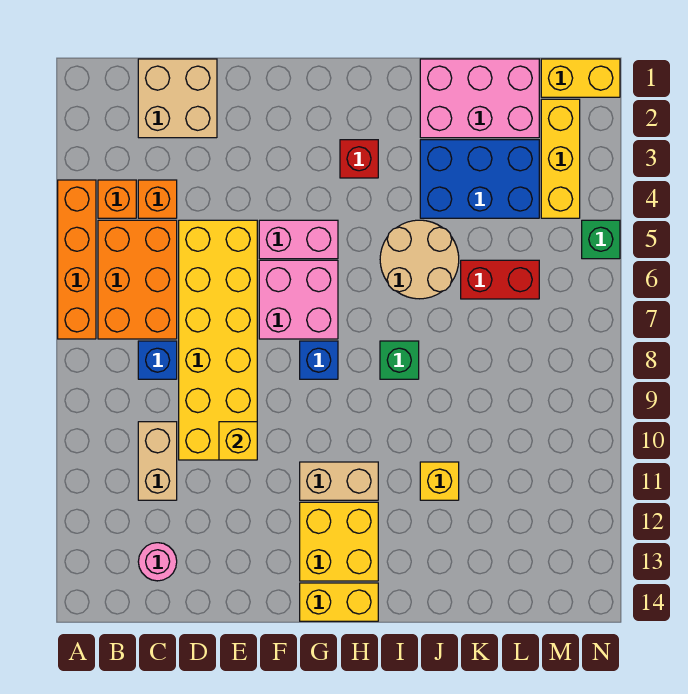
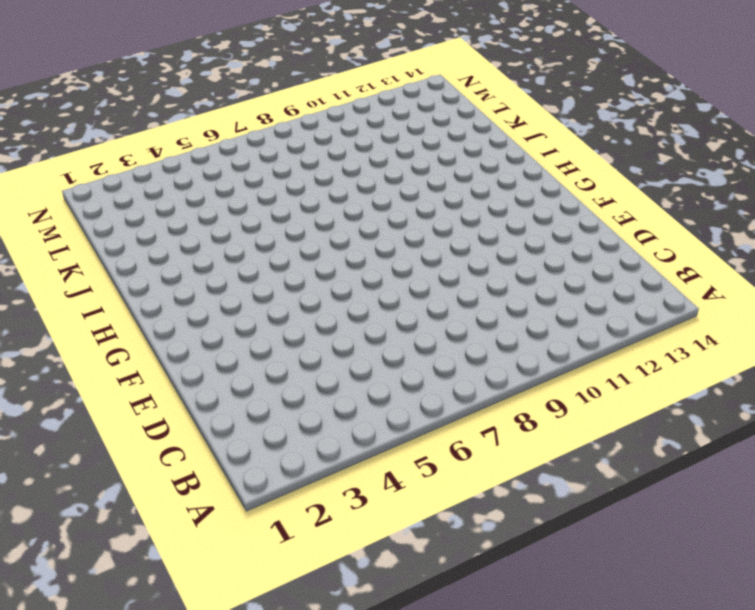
none -> orange brick A4:A7 level 1
none -> orange brick B4 level 1
none -> orange brick B5:C7 level 1

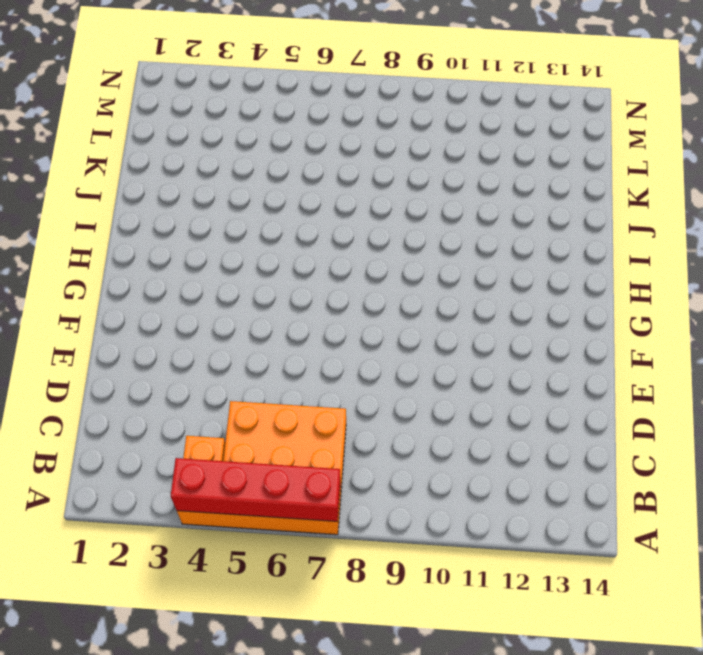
red brick A4:A7 level 2 -> none
none -> tan brick C1:D2 level 1
none -> orange brick C4 level 1
none -> blue brick C8 level 1

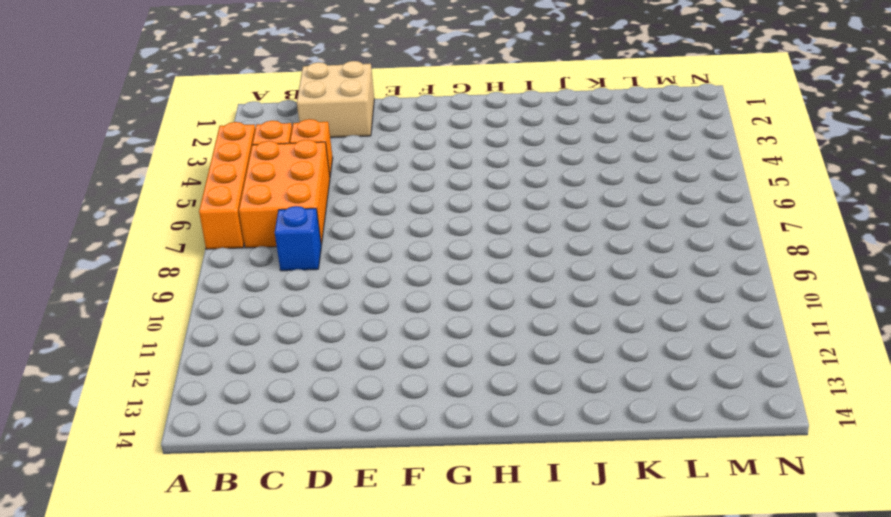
none -> tan brick C10:C11 level 1
none -> pink round brick C13 level 1
none -> yellow brick D5:E10 level 1

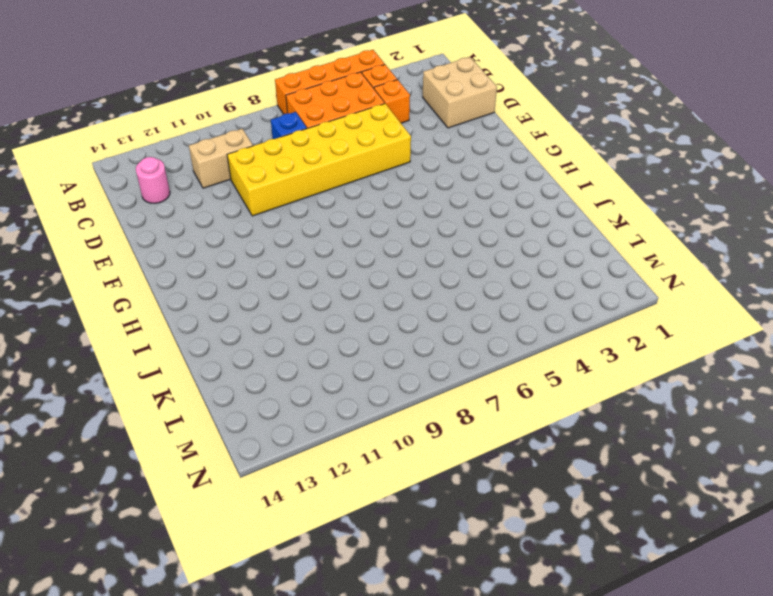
none -> pink brick F5:G5 level 1
none -> pink brick F6:G7 level 1
none -> blue brick G8 level 1

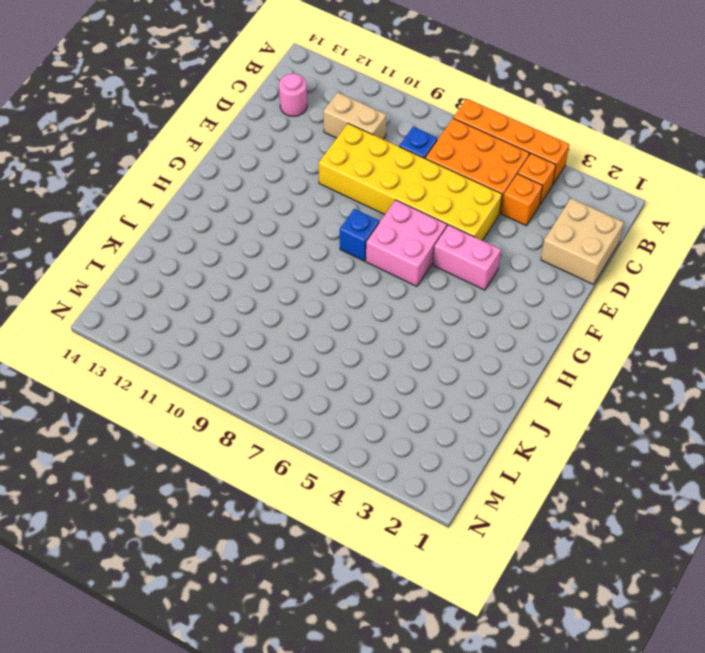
pink brick F4:F5 level 1 -> pink brick F5:G5 level 1
none -> tan brick G11:H11 level 1
none -> yellow brick G12:H13 level 1
none -> yellow brick G14:H14 level 1

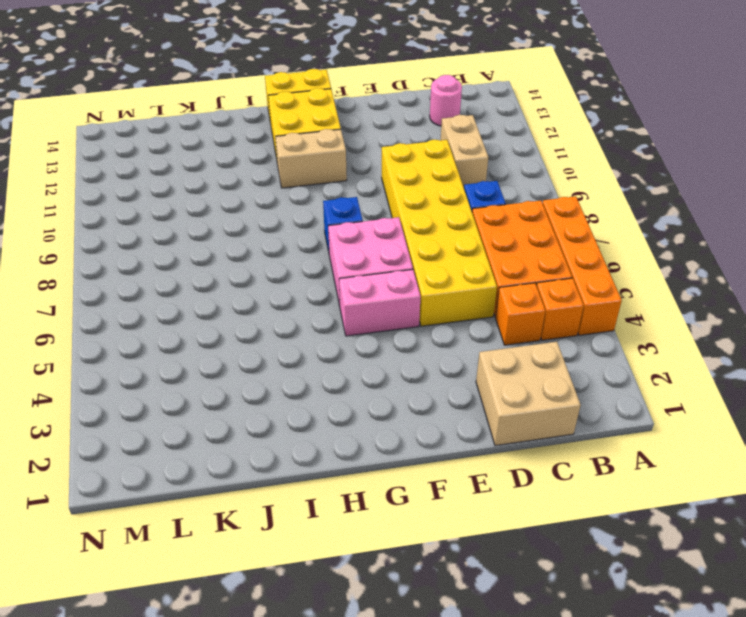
none -> red brick H3 level 1
none -> tan round brick I5:J6 level 1
none -> green brick I8 level 1

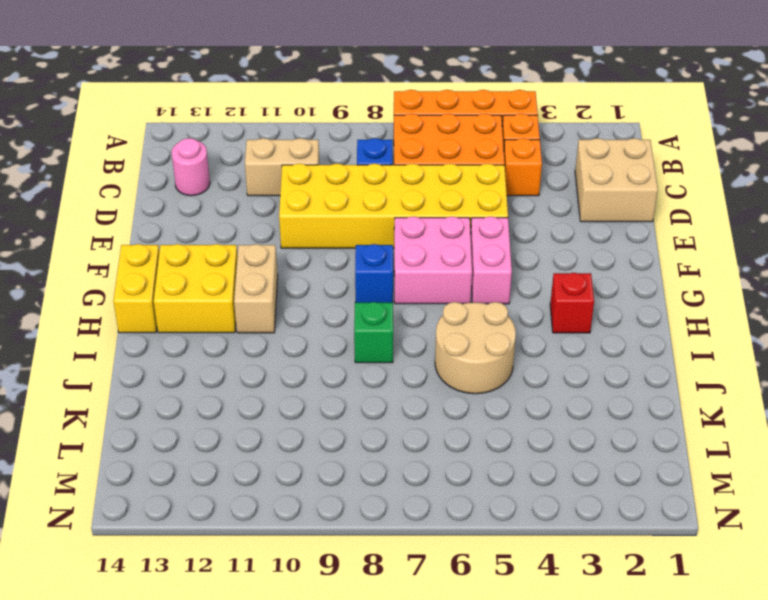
none -> pink brick J1:L2 level 1
none -> blue brick J3:L4 level 1
none -> yellow brick J11 level 1

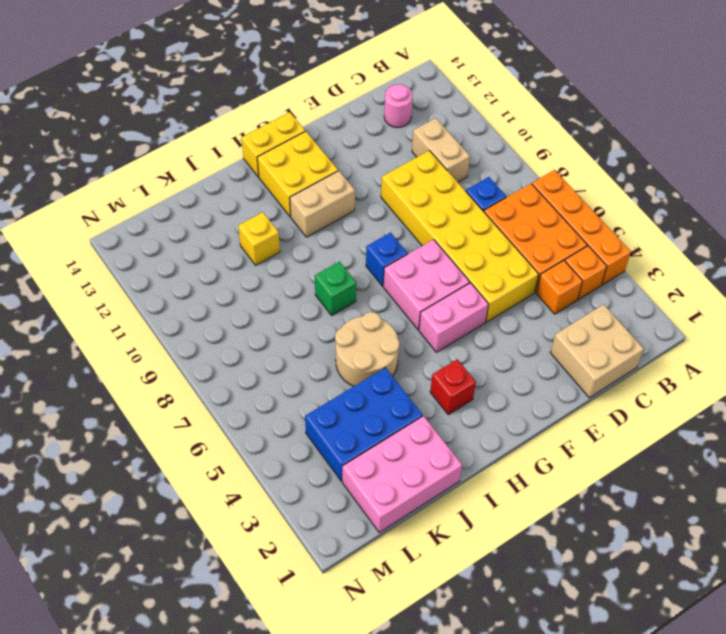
none -> red brick K6:L6 level 1
none -> yellow brick M1:N1 level 1
none -> yellow brick M2:M4 level 1

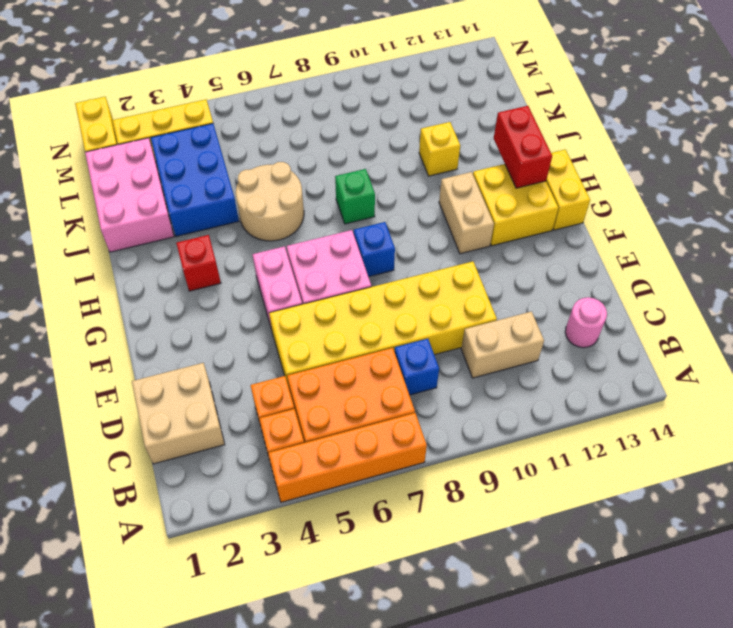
red brick H13:I13 level 2 -> red brick K6:L6 level 1
none -> green brick N5 level 1
none -> yellow brick E10 level 2

